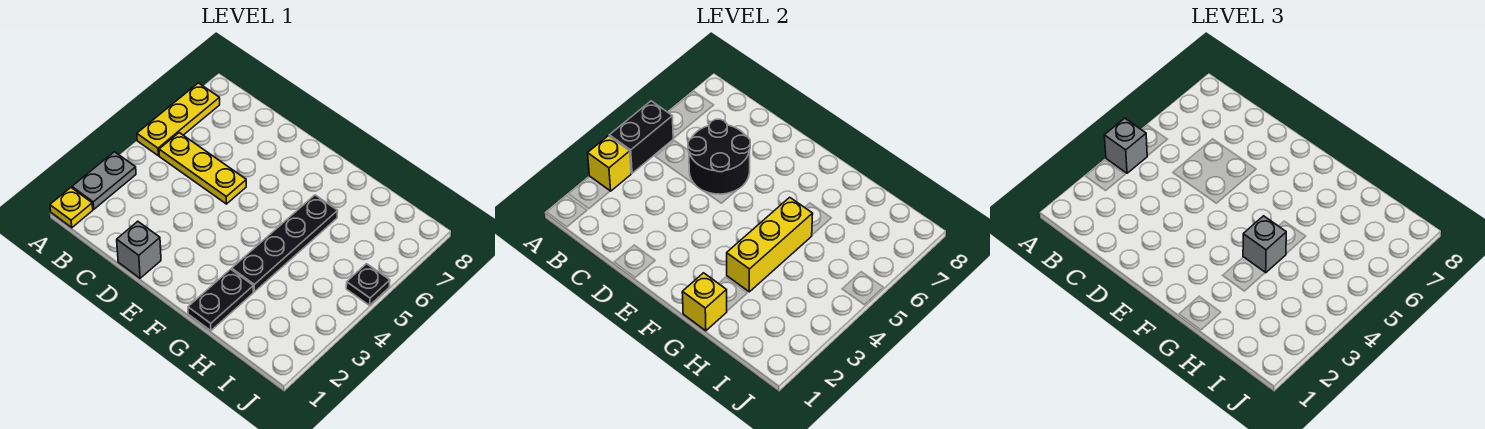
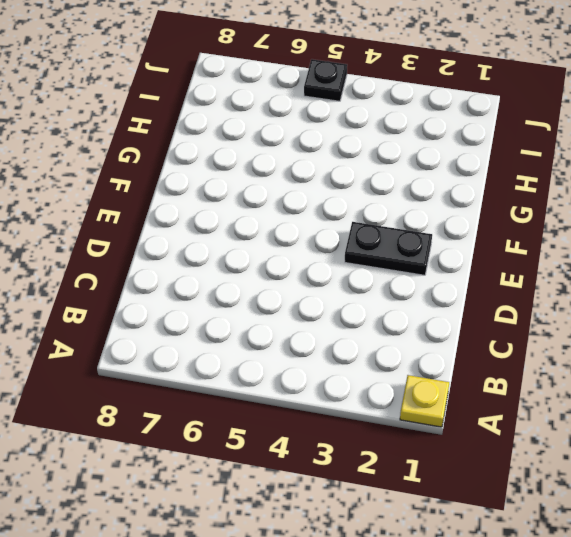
black plate E2:E3 level 1 -> black plate G1:G2 level 1
none -> grey plate A2:A3 level 1
none -> yellow plate A5:A7 level 1
none -> yellow plate B5:D5 level 1

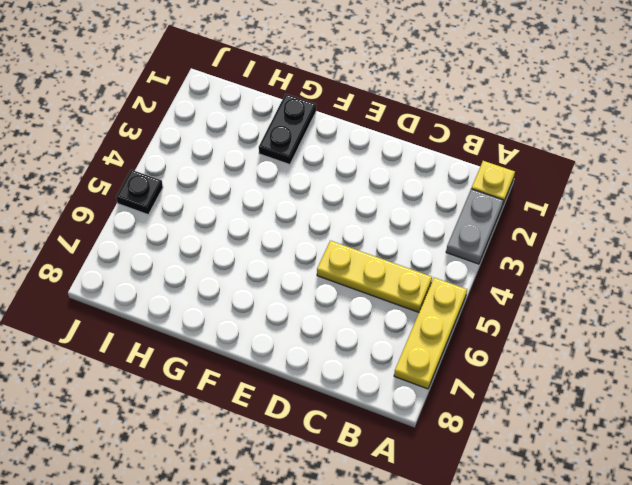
none -> grey brick D1 level 1
none -> black plate G3:G6 level 1
none -> yellow brick A3 level 2

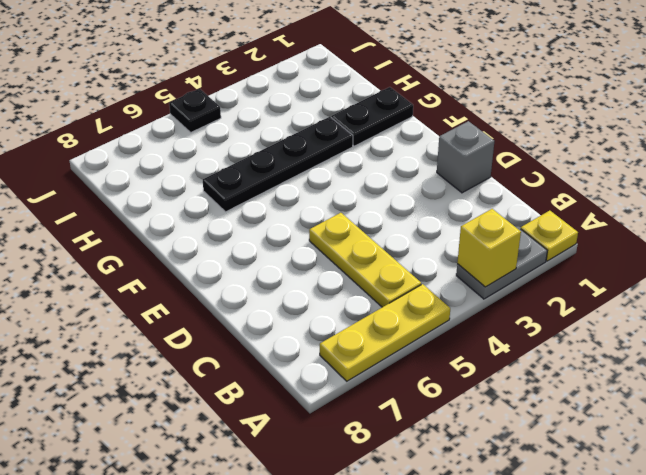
none -> black brick A4:A5 level 2
none -> black round brick C5:D6 level 2
none -> yellow brick G1 level 2

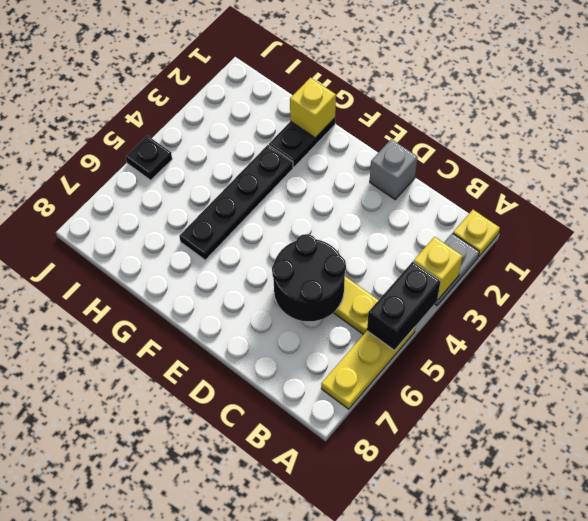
none -> yellow brick G3:G5 level 2
none -> grey brick A4 level 3
none -> grey brick G4 level 3

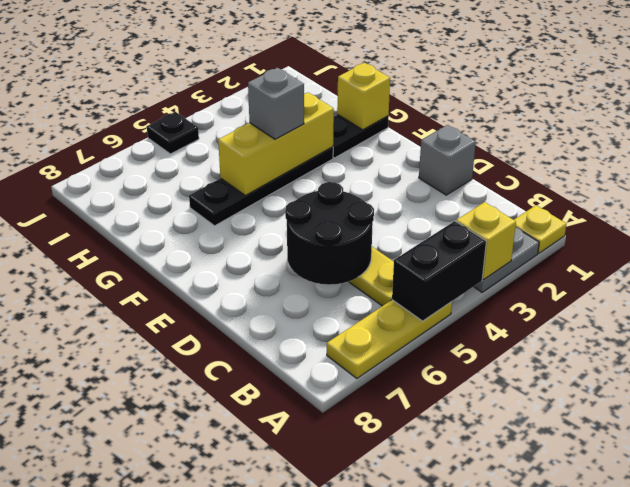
none -> grey brick A4 level 3

